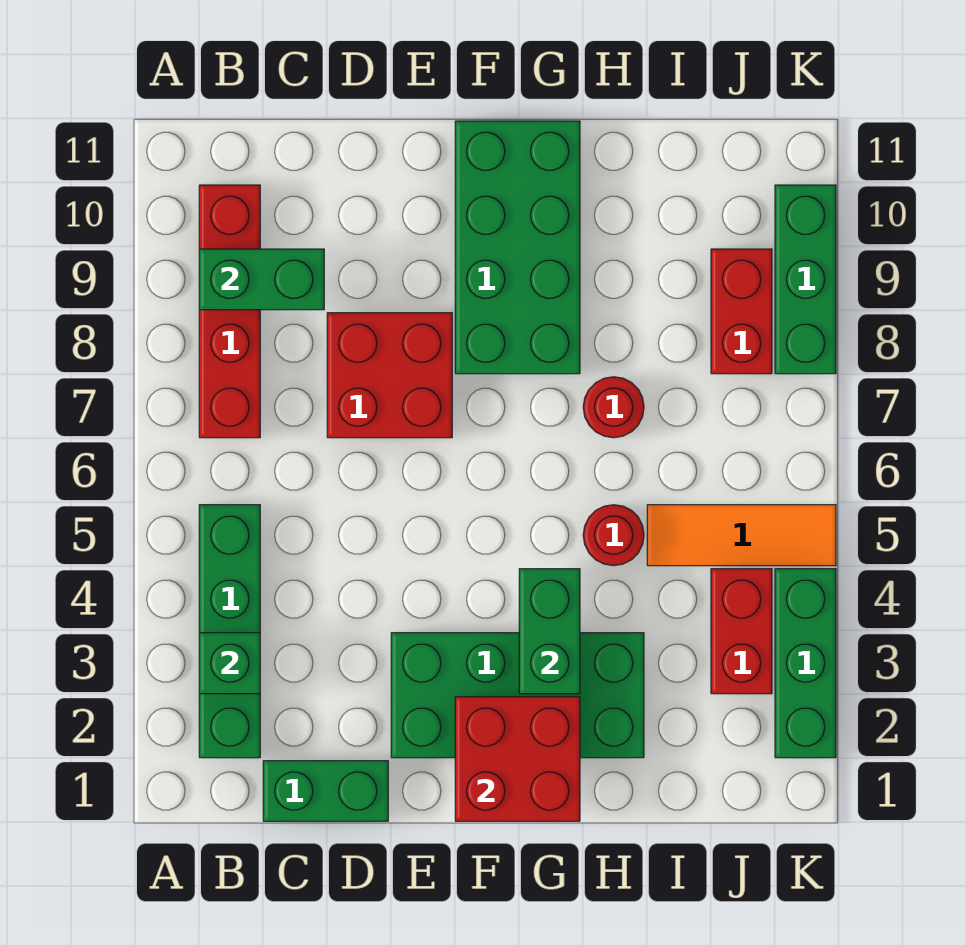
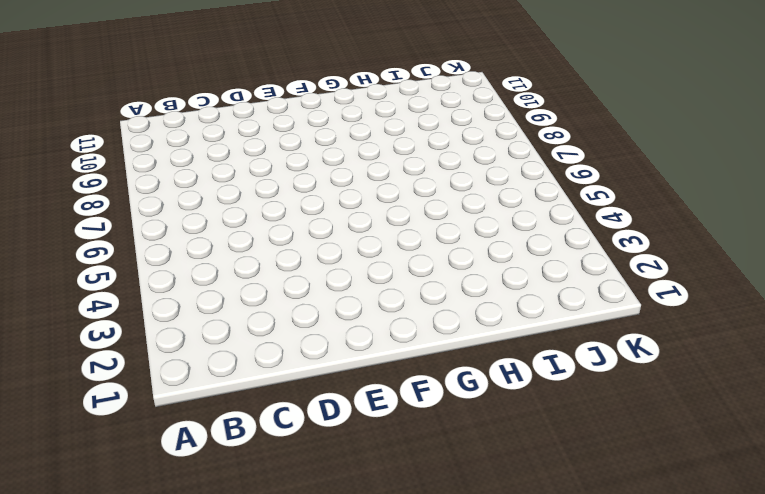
none -> green brick B2:B5 level 1
none -> red brick B7:B10 level 1
none -> green brick C1:D1 level 1

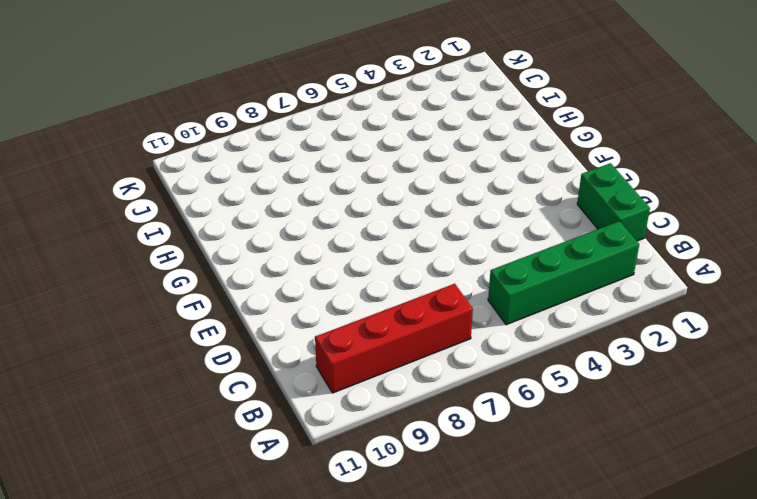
none -> red brick D7:E8 level 1
none -> green brick E2:H3 level 1
none -> green brick F8:G11 level 1

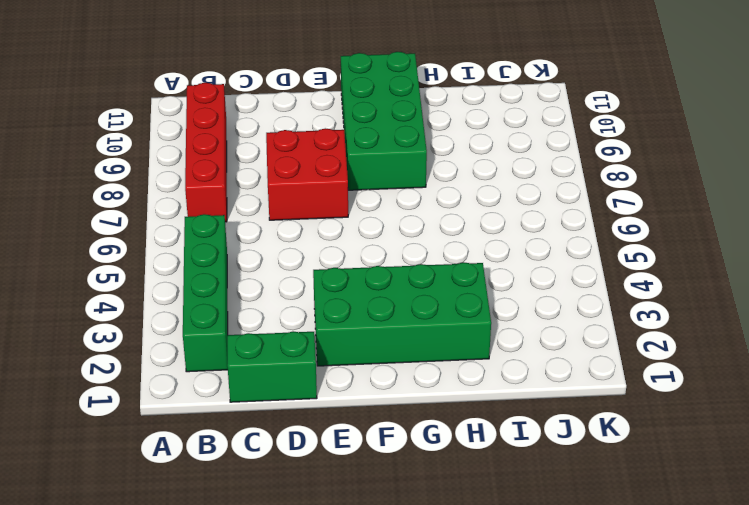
none -> red round brick H5 level 1
none -> red round brick H7 level 1
none -> orange tile I5:K5 level 1

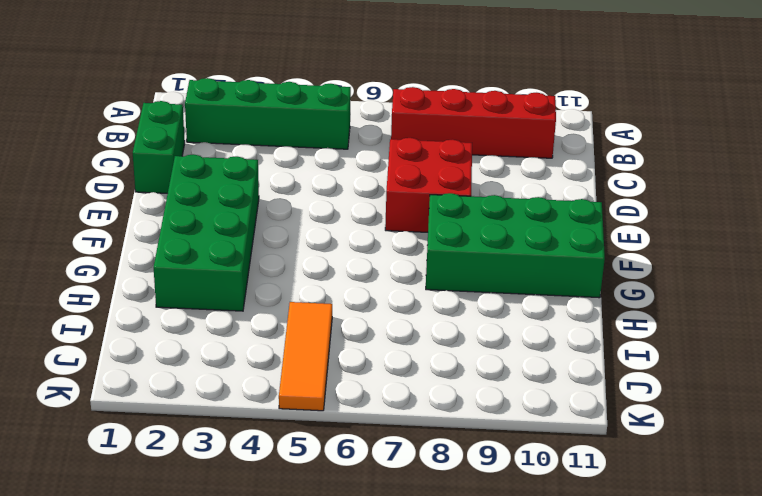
none -> red round brick H5 level 1
none -> red round brick H7 level 1
none -> red brick J3:J4 level 1

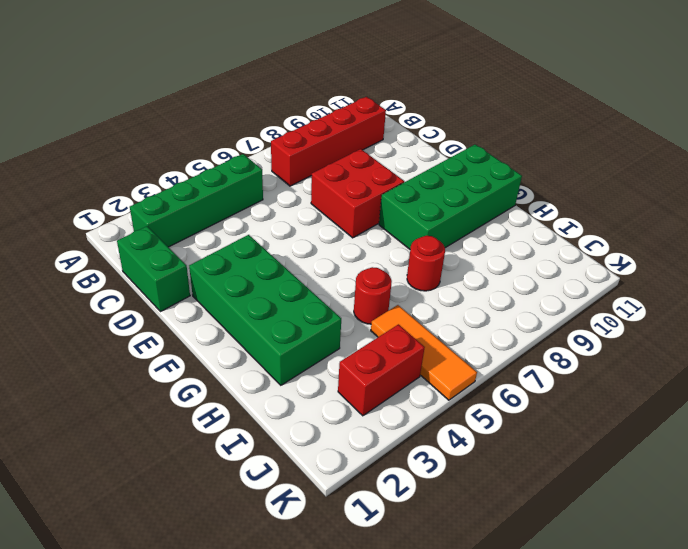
none -> red brick J8:J9 level 1
none -> green brick K2:K4 level 1
none -> green brick K8:K10 level 1

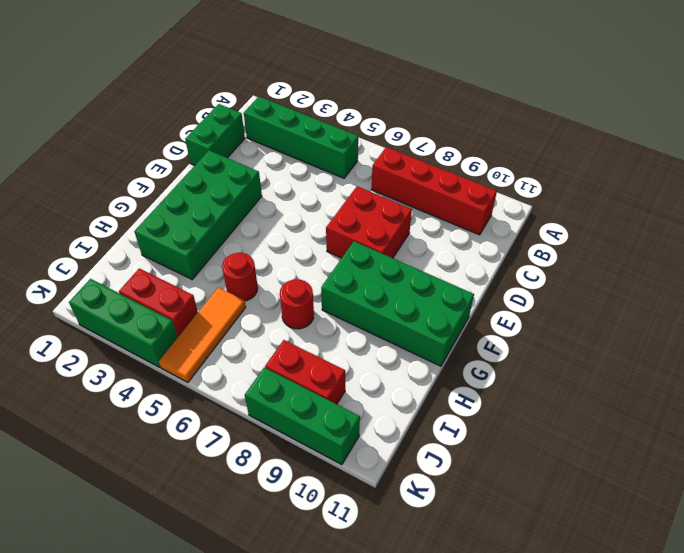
none -> green brick B3 level 2
none -> green brick B9:C9 level 2
none -> red brick F1:G2 level 2

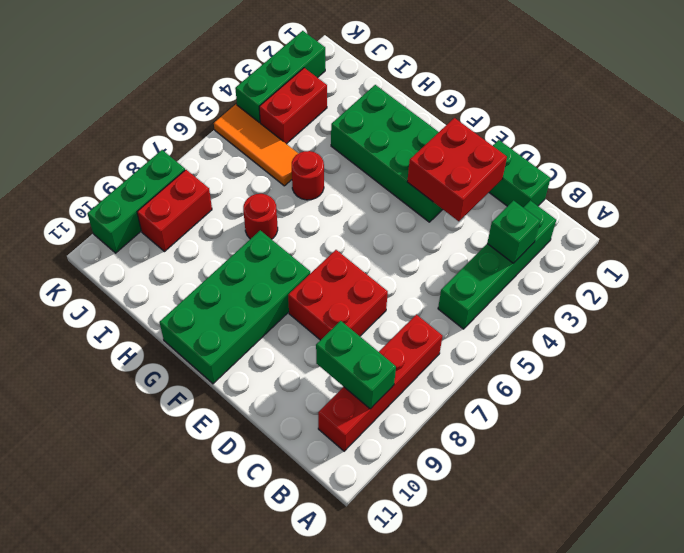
red brick D2:E3 level 2 -> red brick F1:G2 level 2
none -> green brick G3:G4 level 2

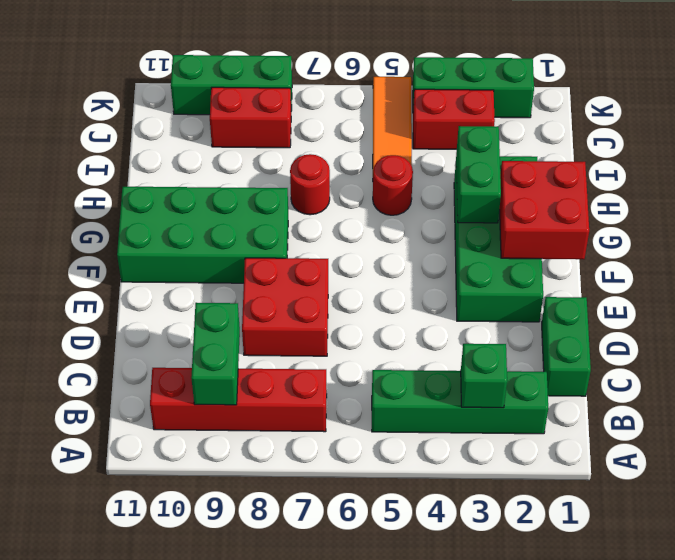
green brick G3:H3 level 2 -> green brick G3:G4 level 2

